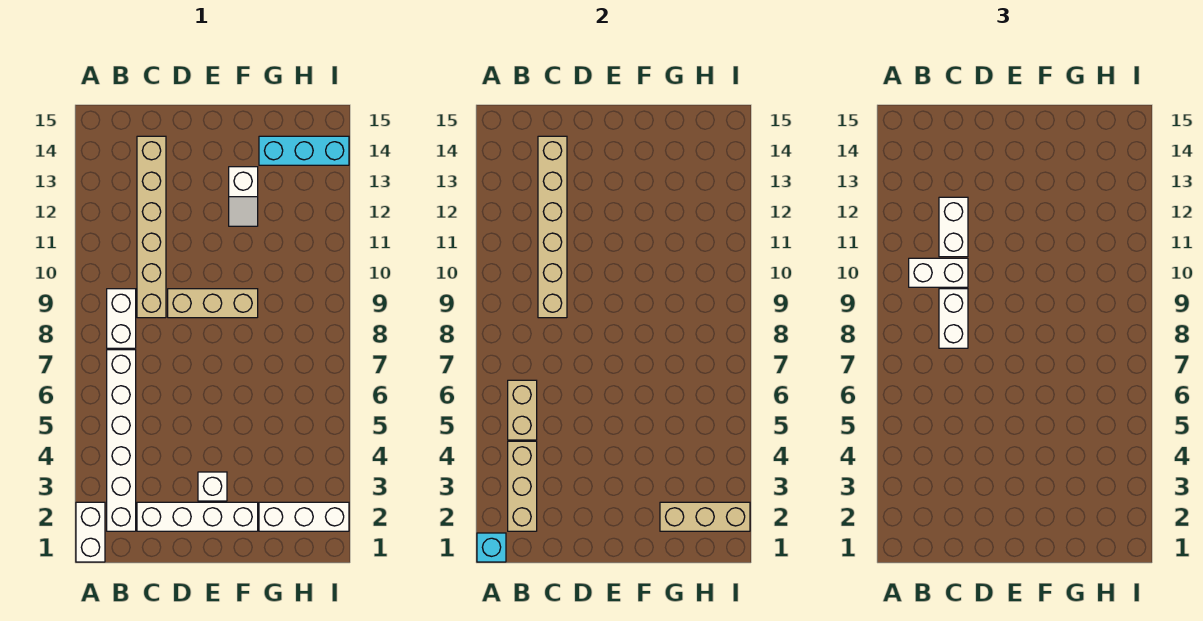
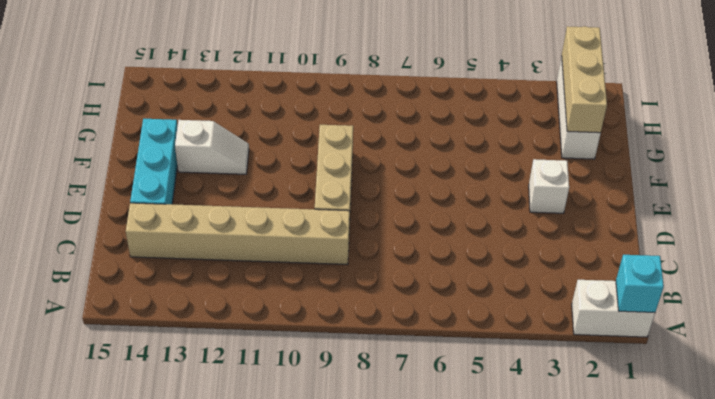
cyan brick D14:F14 level 1 -> cyan brick G14:I14 level 1
none -> white brick B2:B7 level 1
none -> white brick B8:B9 level 1
none -> white brick C2:F2 level 1

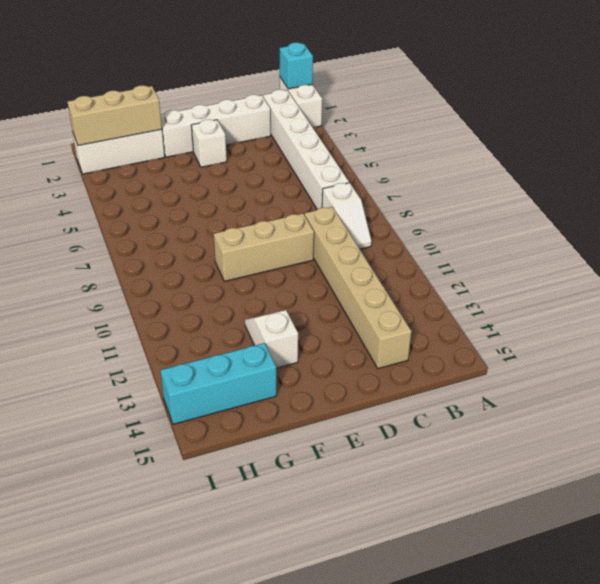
white slope B8:B9 level 1 top 8 -> white brick B8:B9 level 1
none -> tan brick B2:B4 level 2
none -> tan brick B5:B6 level 2
none -> tan brick C9:C14 level 2

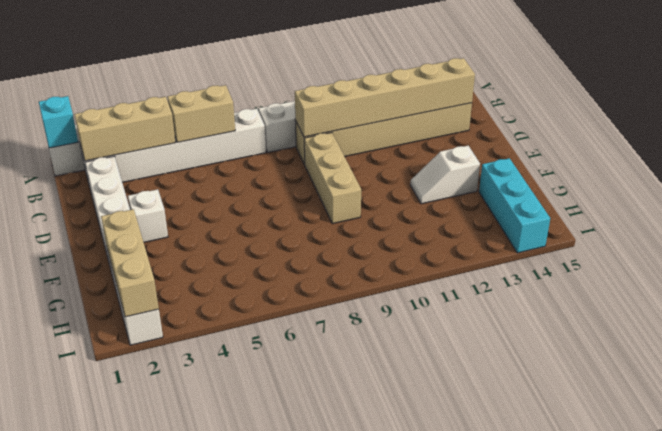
none -> white brick B10:C10 level 3
none -> white brick C8:C9 level 3
none -> white brick C11:C12 level 3

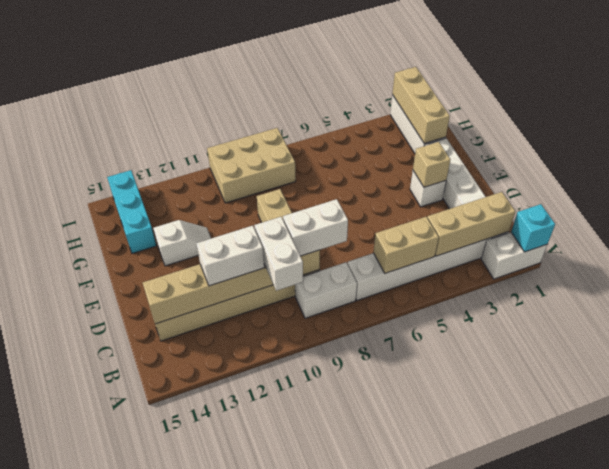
tan brick E3 level 2 -> none
tan brick H8:I10 level 1 -> none

